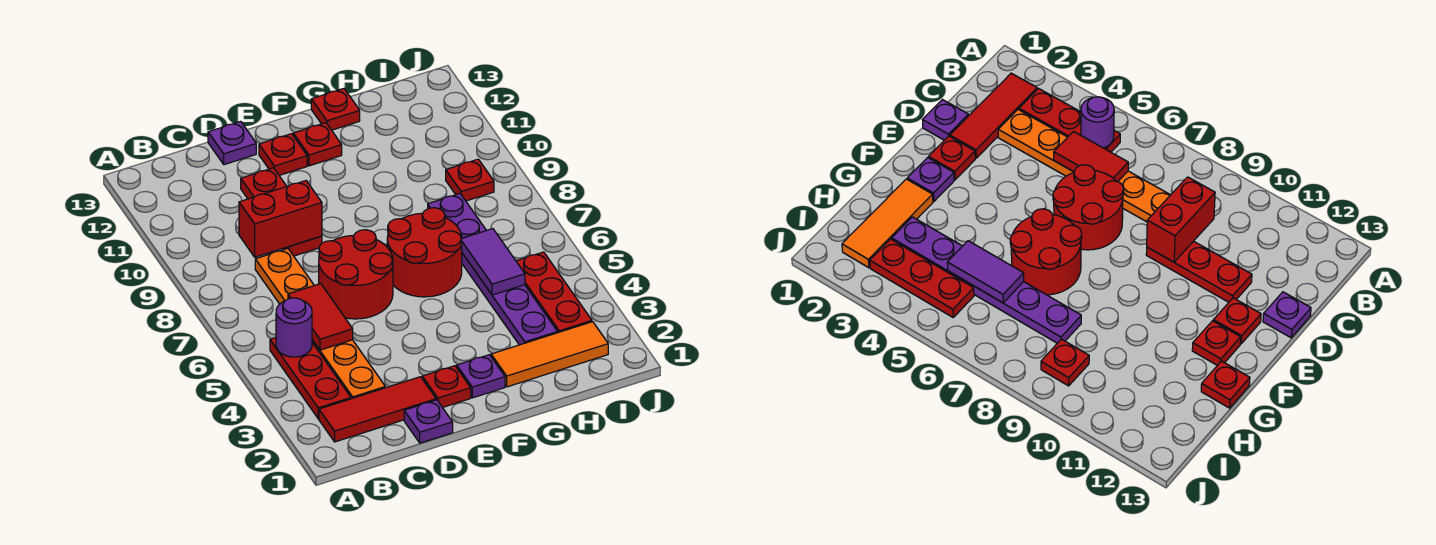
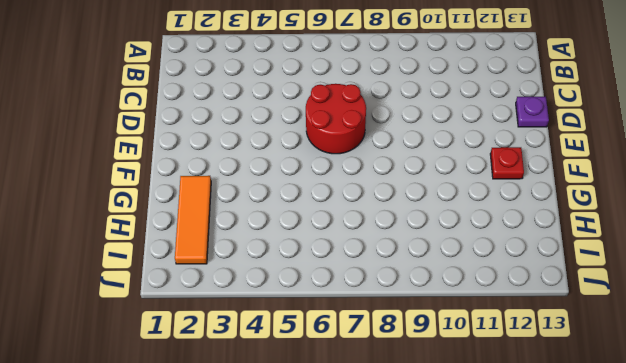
none -> red tile B2:D2 level 1
none -> red plate B3:B5 level 1
none -> orange plate C3:C8 level 1

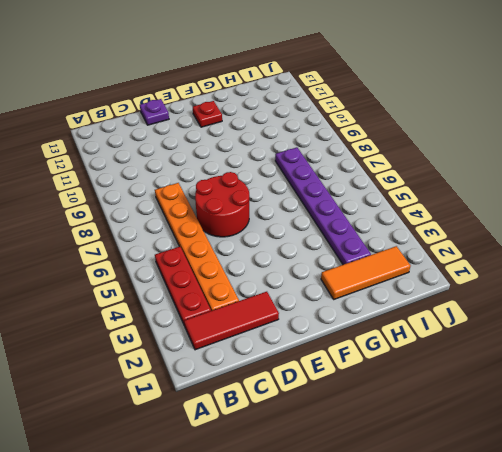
none -> purple plate D1 level 1
none -> red plate D9:D11 level 1
none -> red plate E2 level 1

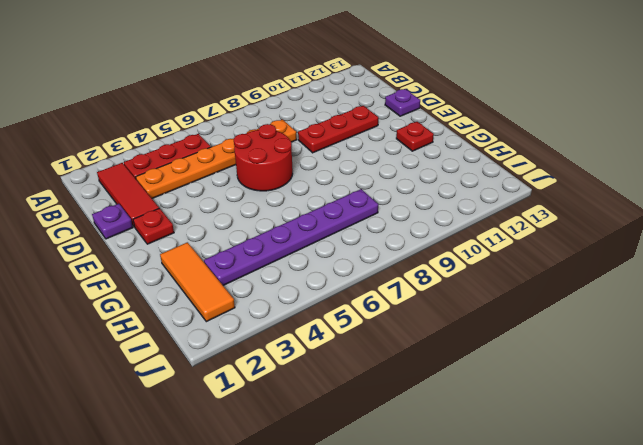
none -> red plate E12 level 1
none -> purple plate F2 level 1
none -> red round brick F6:G7 level 1

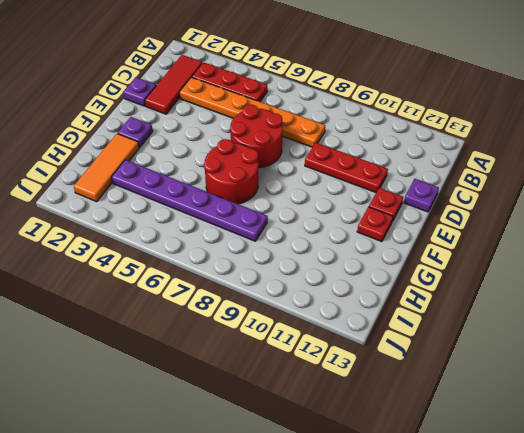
none -> red plate E2 level 1
none -> red plate G13 level 1
none -> red plate I3:I5 level 1

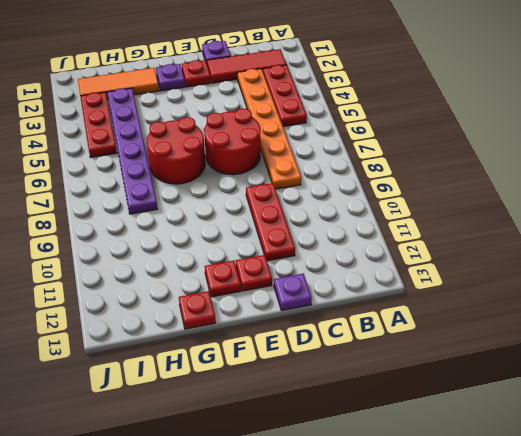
none -> red plate I9 level 1
none -> purple round brick B5 level 2
none -> red tile C5:C6 level 2

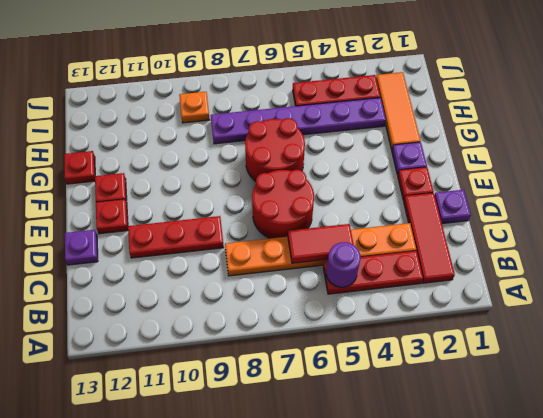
orange plate I9 level 1 -> red plate I9 level 1
none -> red brick C9:D9 level 2
none -> purple tile H5:H6 level 2

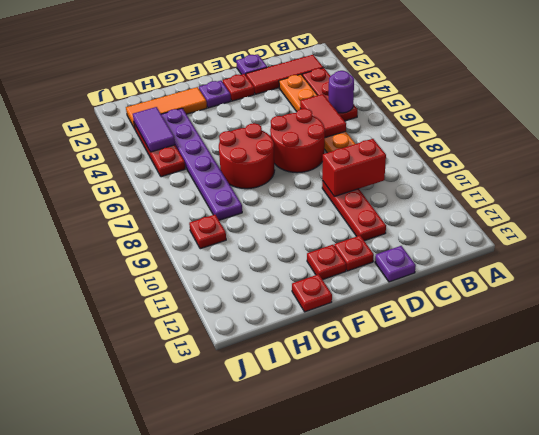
purple tile I3:I4 level 2 -> purple tile H5:H6 level 2

